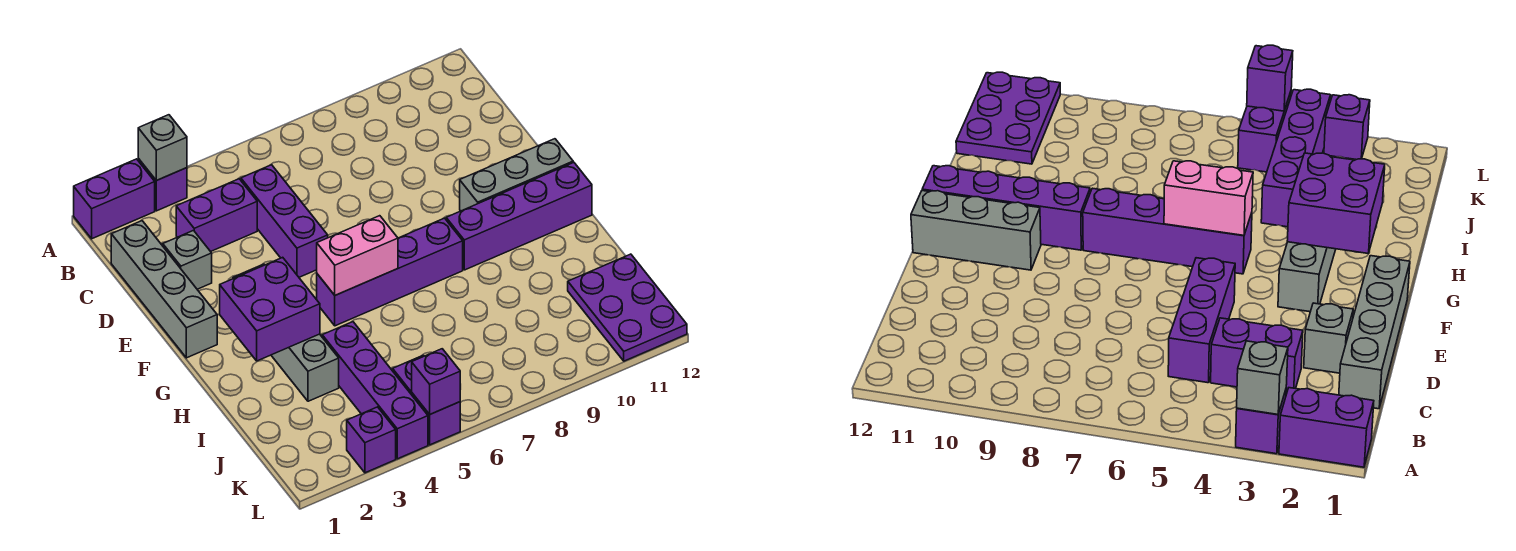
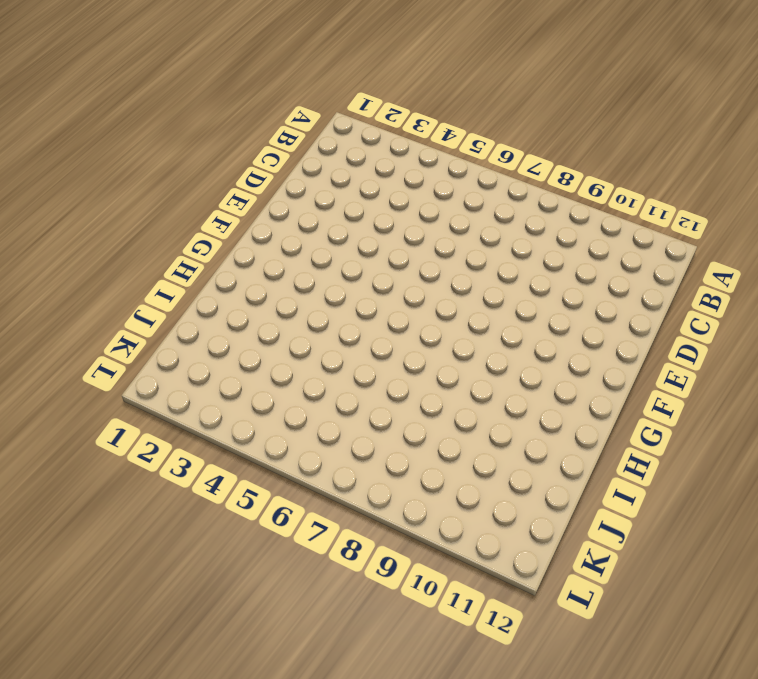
none -> purple brick A1:A2 level 1
none -> purple brick A3 level 1
none -> grey brick C1:F1 level 1

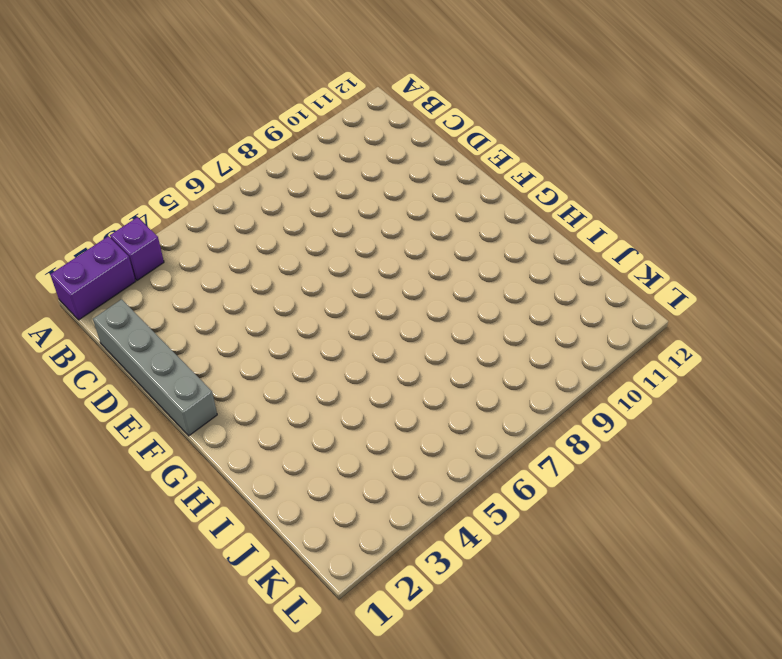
none -> purple brick C3:C4 level 1
none -> purple brick C5:E5 level 1
none -> grey brick D2 level 1

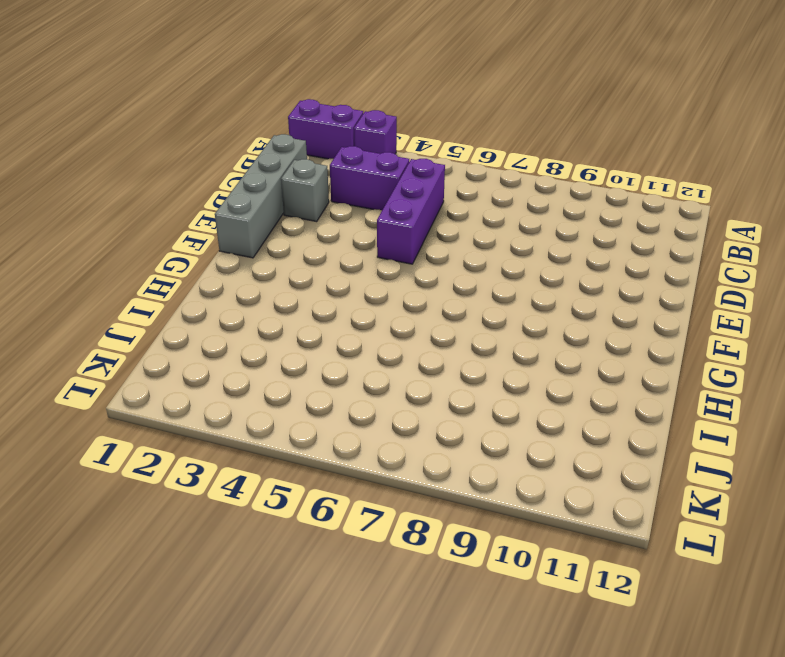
none -> grey brick F3:I3 level 1
none -> grey brick F10:F12 level 1
none -> purple brick G5:G8 level 1

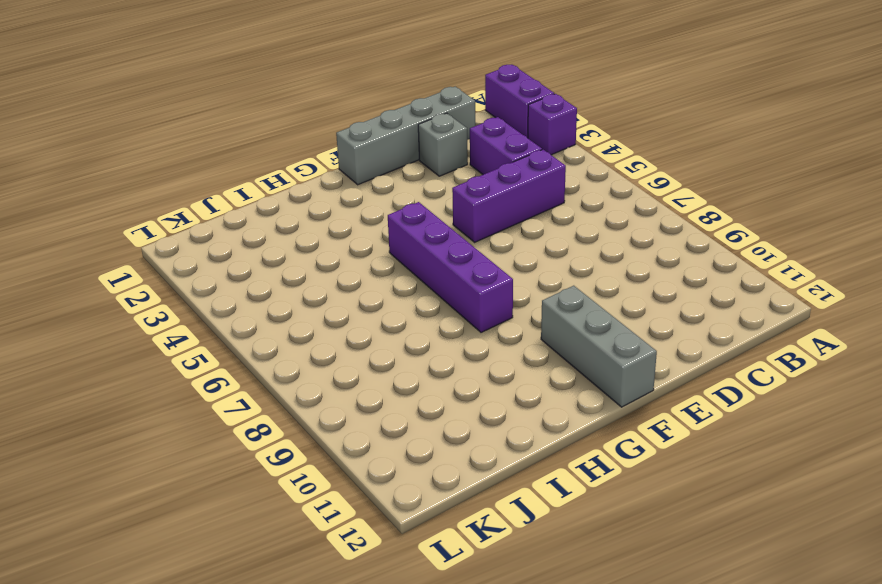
none -> grey brick F3:I3 level 1
none -> purple brick G9:G12 level 1
none -> purple brick I4:L4 level 1

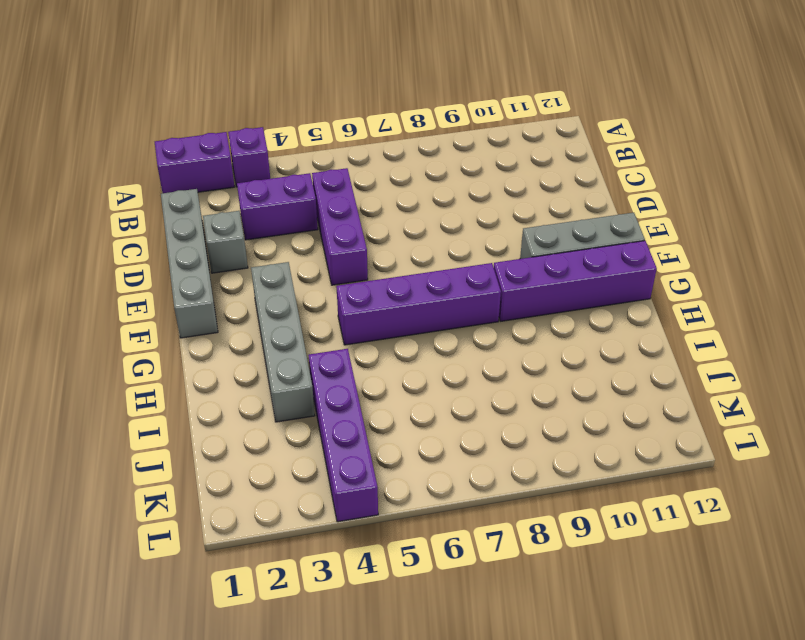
none -> purple plate J11:L12 level 1
none -> purple brick K5:L5 level 1
none -> purple brick L3 level 1

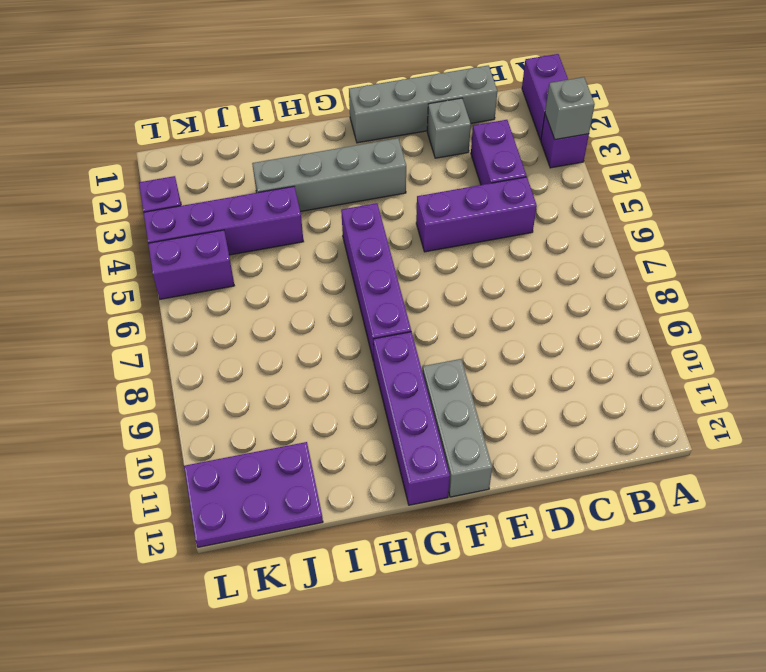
none -> purple brick G2:H3 level 2
none -> pink brick G5:G6 level 2
none -> purple brick L5 level 2

